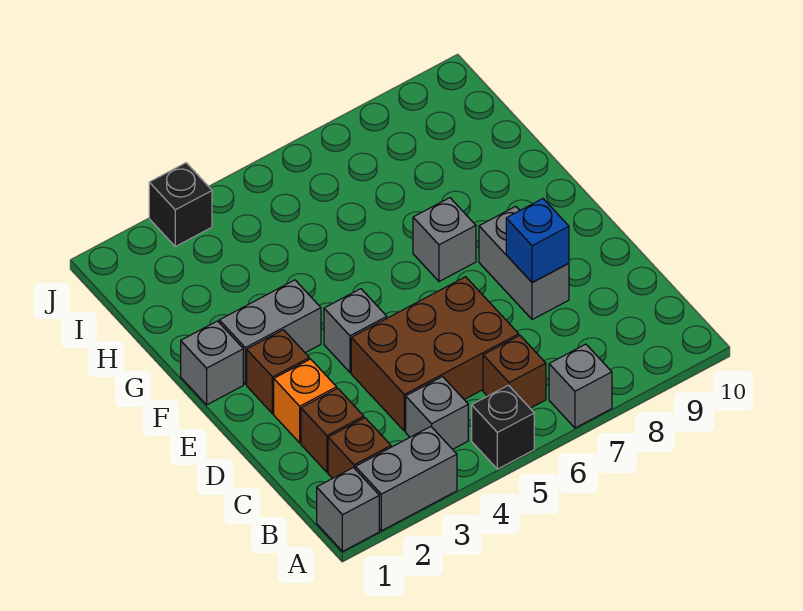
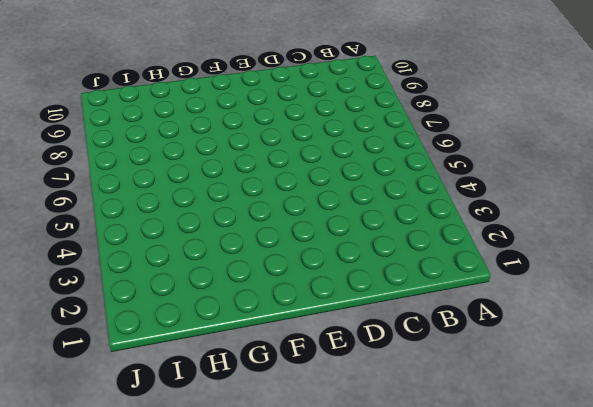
none -> grey brick A1 level 1
none -> grey brick A2:A3 level 1
none -> black brick A5 level 1

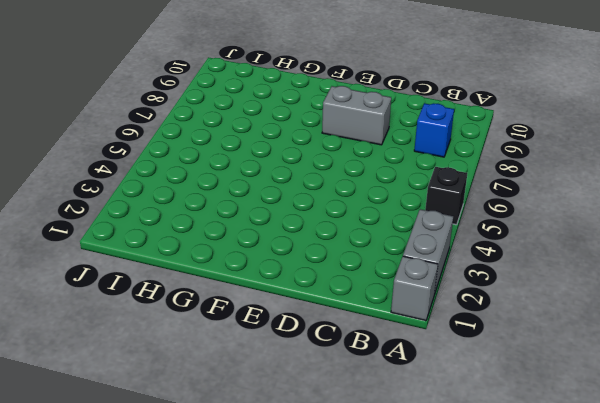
blue brick B8 level 1 -> blue brick D8 level 2
none -> grey brick A7 level 1
none -> brown brick B2 level 1
none -> grey brick B4 level 1

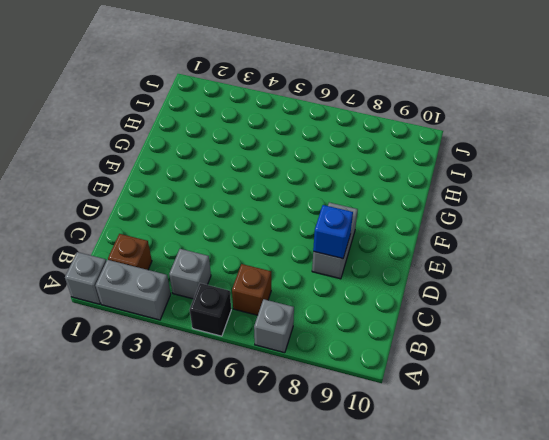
none -> brown brick C2 level 1
none -> brown brick C4:D6 level 1
none -> orange brick D2 level 1

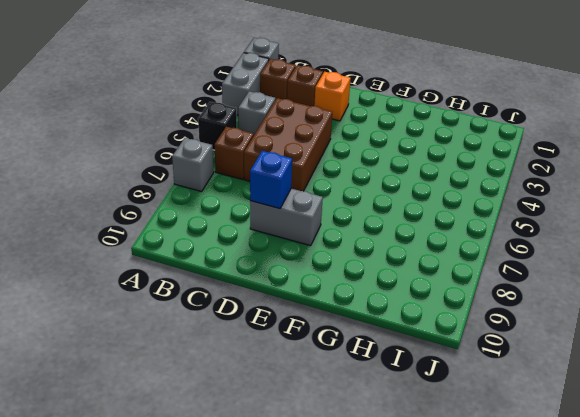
none -> brown brick E2 level 1
none -> grey brick E4 level 1
none -> grey brick F1 level 1

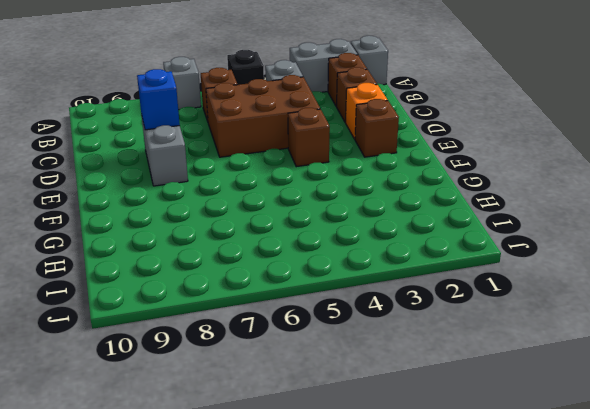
brown brick E4 level 1 -> grey brick E4 level 1
none -> grey brick F1 level 1
none -> grey brick F2:F3 level 1
none -> grey brick F7 level 1

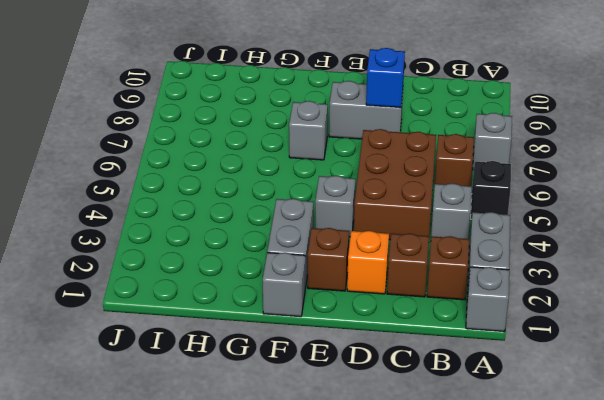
none -> black brick J3 level 1

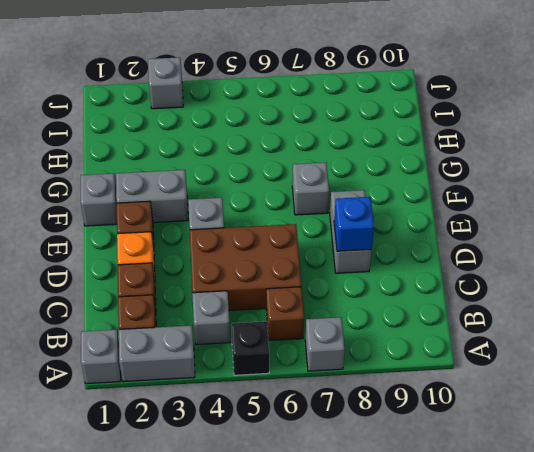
grey brick J3 level 1 -> black brick J3 level 1

